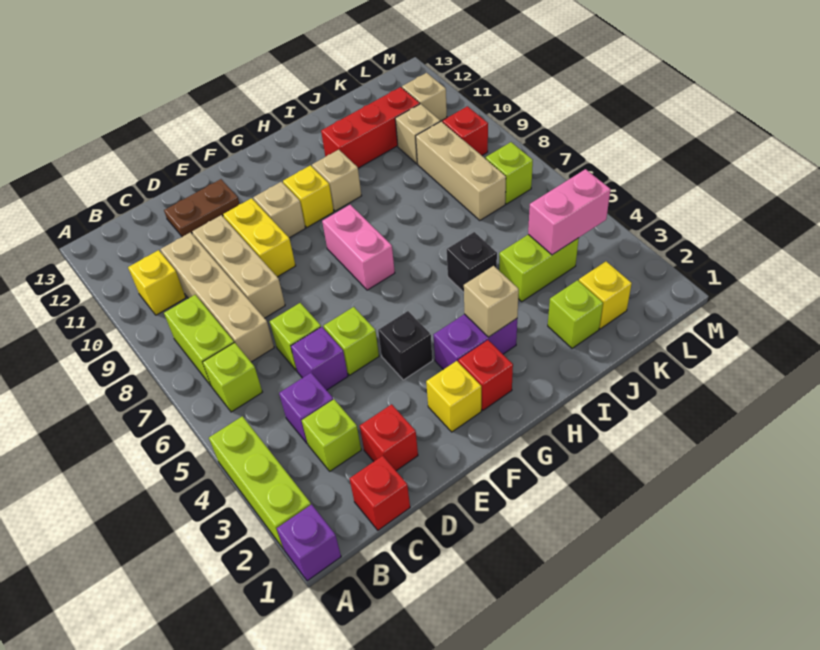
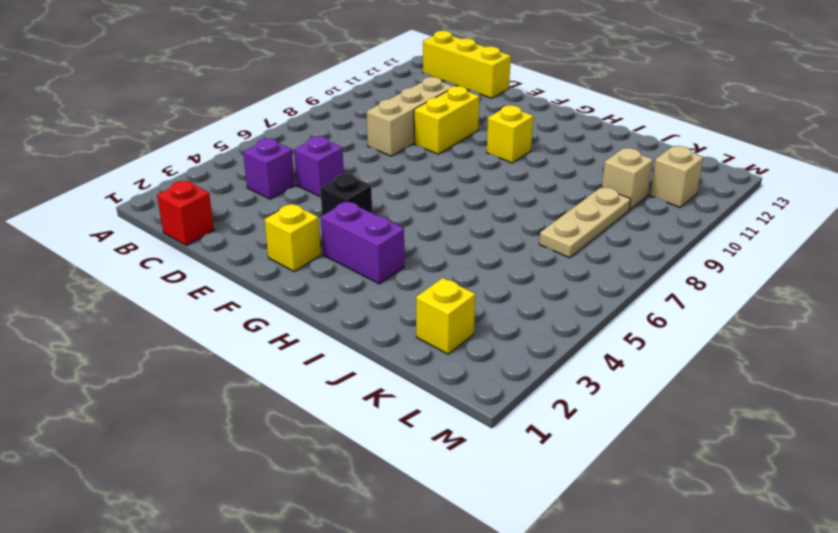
yellow brick B13:D13 level 1 -> none
tan plate K7:K9 level 1 -> tan brick K7:K9 level 1
none -> purple brick A1 level 1
none -> lime brick A2:A4 level 1
none -> lime brick B6 level 1
none -> lime brick B7:B8 level 1

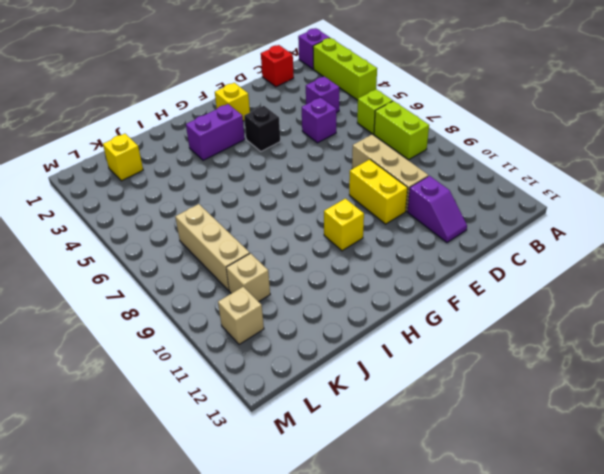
purple slope D11:D12 level 1 top 11 -> brown plate D12:E12 level 1
none -> yellow brick B10 level 1
none -> lime brick C3 level 1
none -> tan brick C7:C10 level 1
none -> red brick D2 level 1

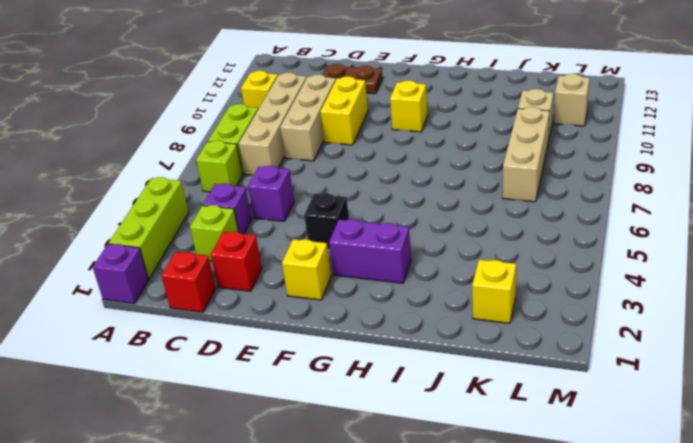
none -> lime brick D6 level 1
none -> lime brick E5 level 1
none -> tan brick F10 level 1
none -> red brick G2 level 1

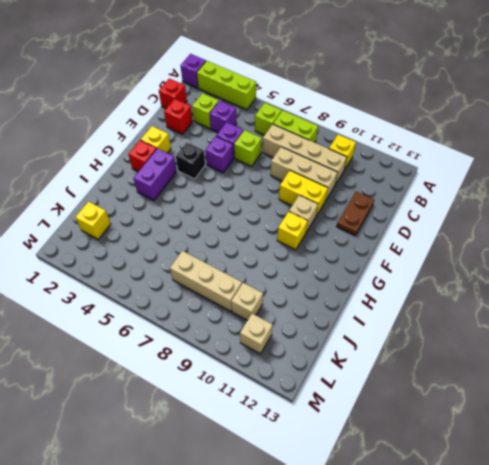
purple brick E5 level 1 -> lime brick E5 level 1
none -> pink brick G7:G8 level 1
none -> tan brick H10 level 1
none -> black brick I5 level 1
none -> red brick I11:K11 level 1

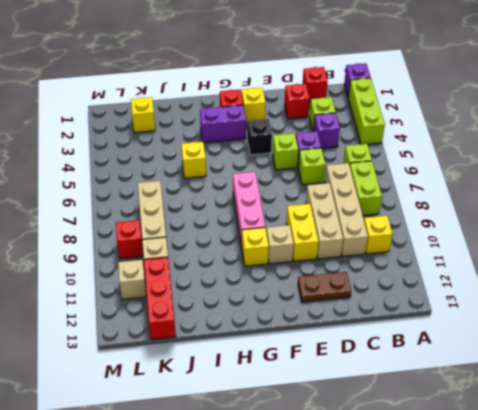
pink brick G7:G9 level 1 -> pink brick G7:G8 level 1
yellow brick I5 level 1 -> black brick I5 level 1
red brick K11:K13 level 1 -> red brick I11:K11 level 1
none -> tan brick H10 level 1
none -> lime brick J2 level 1
none -> lime brick J4:K4 level 1
none -> lime brick L7 level 1

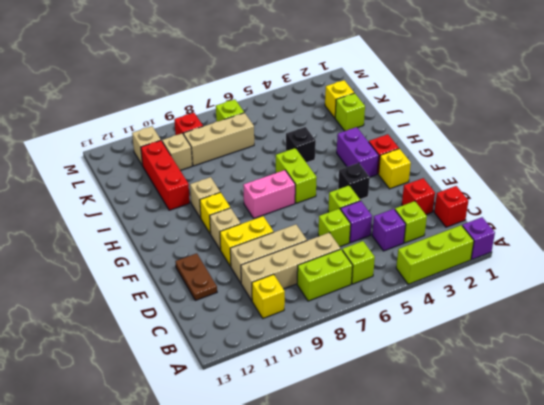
lime brick G6:H6 level 1 -> lime brick J4:K4 level 1
none -> tan brick H3 level 2
none -> pink brick K4:L4 level 2

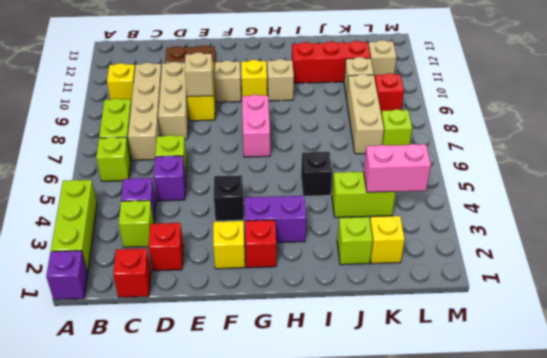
tan brick E9 level 2 -> tan brick H3 level 2
none -> lime brick E5 level 1

